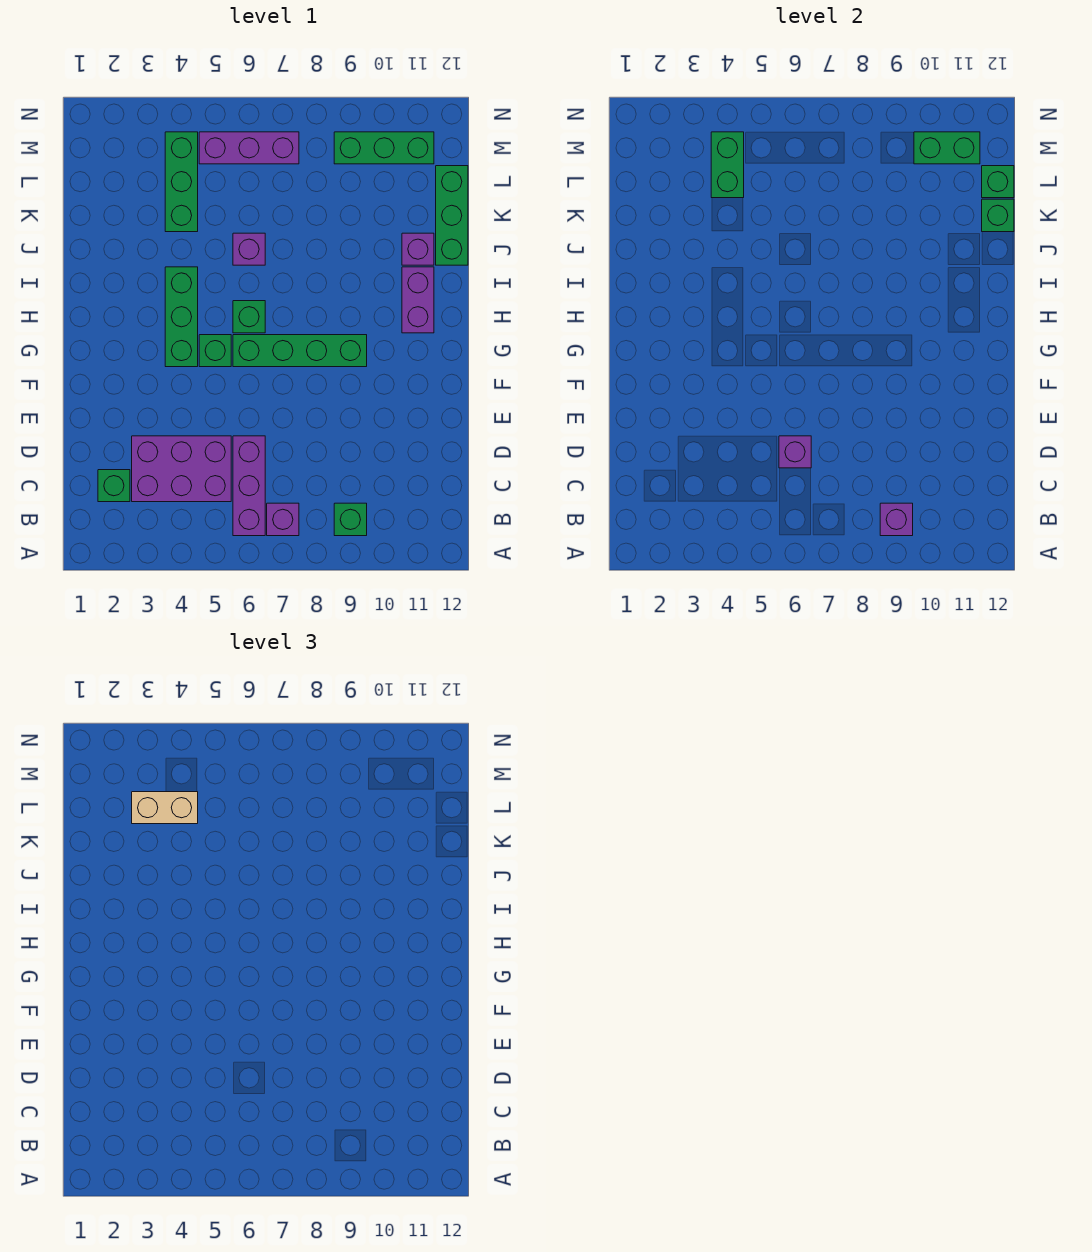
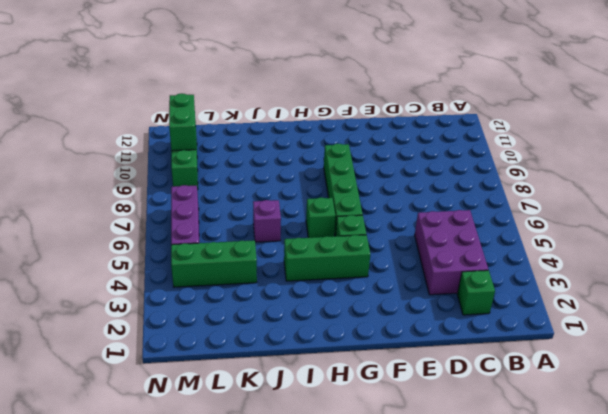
none -> purple brick B6:D6 level 1
none -> purple brick B7 level 1
none -> green brick B9 level 1

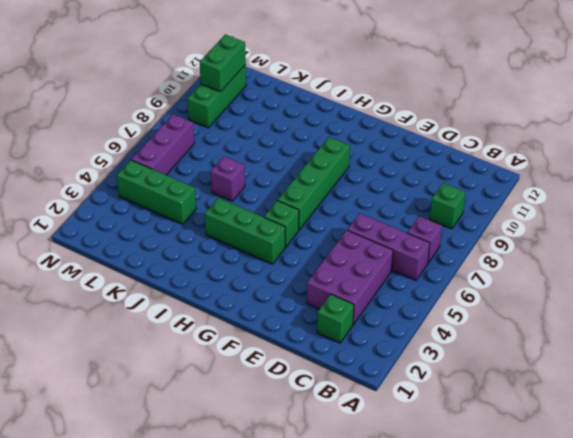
none -> green brick H6 level 1
none -> purple brick H11:I11 level 1
none -> purple brick J11 level 1

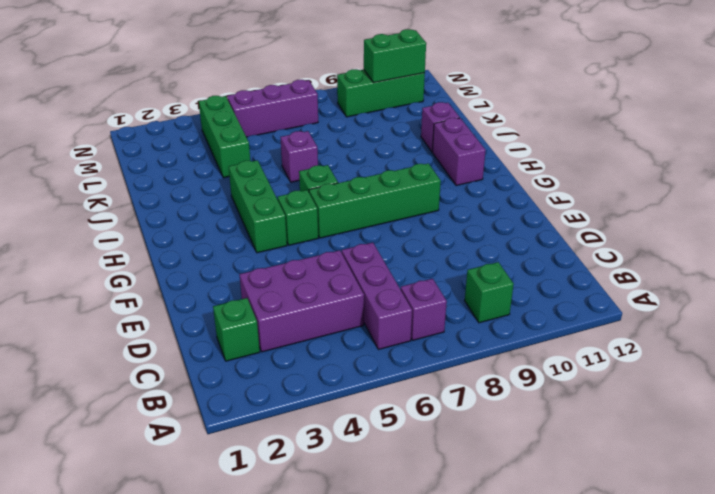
none -> green brick J12:L12 level 1
none -> purple brick B9 level 2
none -> purple brick D6 level 2

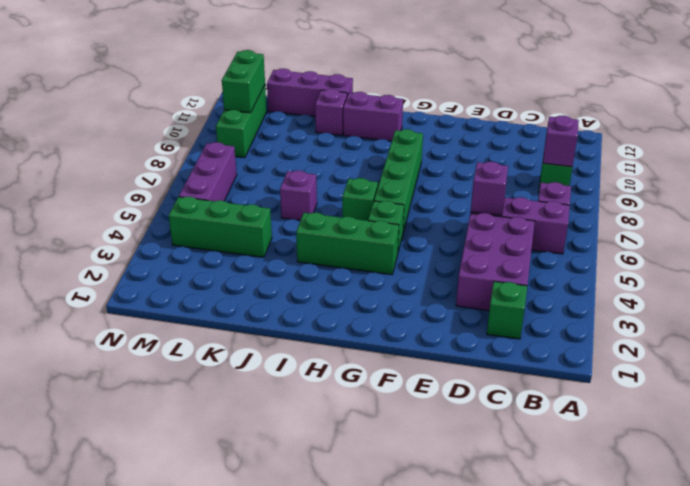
purple brick J12:L12 level 1 -> green brick J12:L12 level 1
none -> green brick K12 level 2
none -> green brick L4:M4 level 2
none -> green brick L12 level 2

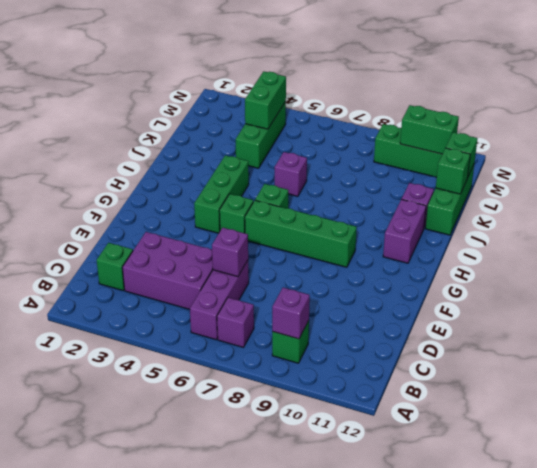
none -> purple brick M5:M7 level 1
none -> tan brick L3:L4 level 3

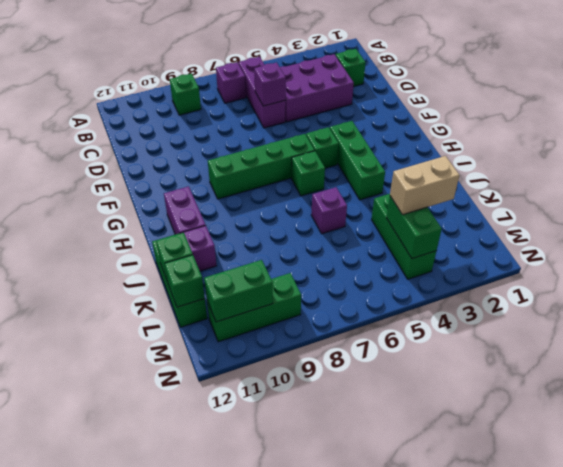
none -> purple brick M5:M7 level 1
none -> purple brick B9 level 2

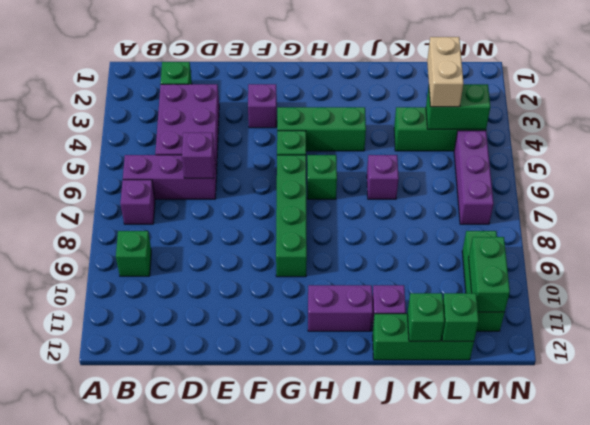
purple brick F3 level 1 -> purple brick B9 level 2

